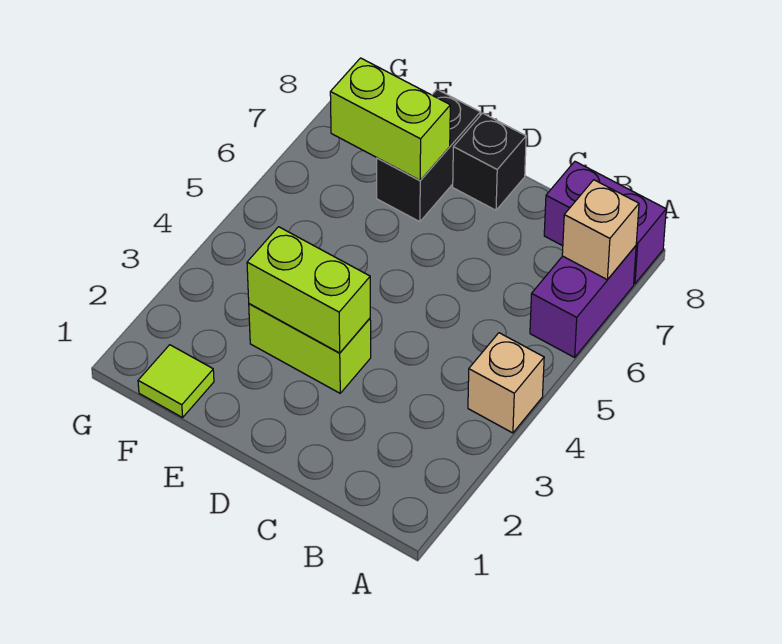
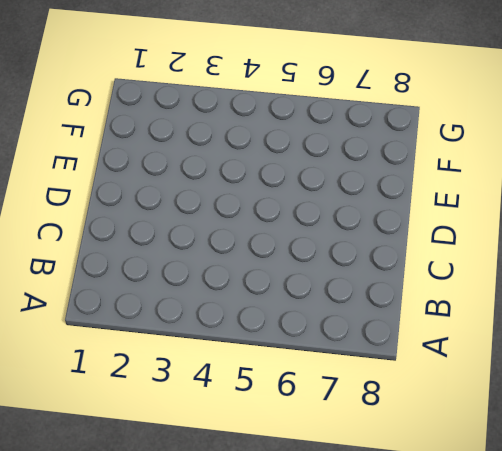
none -> tan brick A4 level 1
none -> purple brick A6:A7 level 1

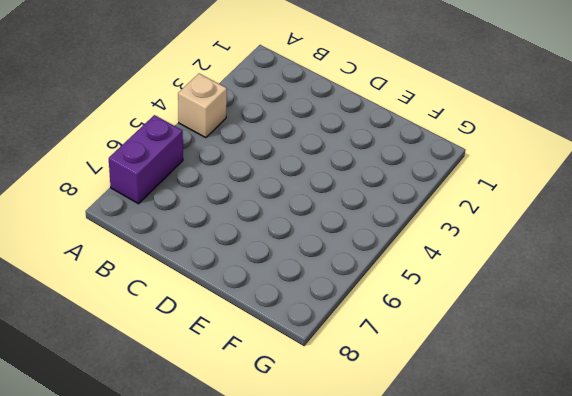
none -> purple brick A8:B8 level 1
none -> lime brick D3:E3 level 1

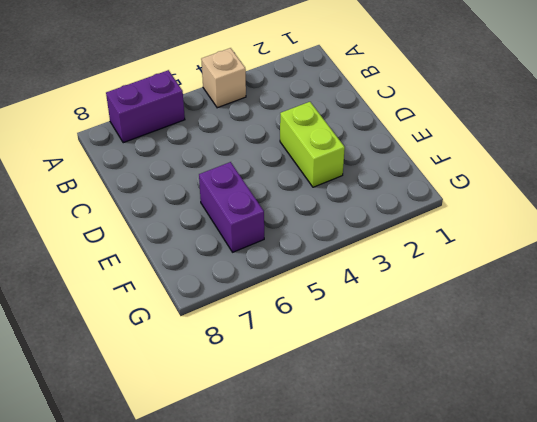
purple brick E6:F6 level 1 -> purple brick A8:B8 level 1
none -> black brick D8 level 1
none -> black brick E7:E8 level 1

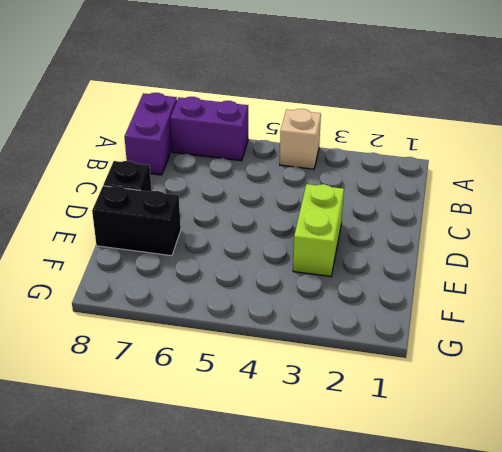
none -> lime tile F1 level 1
none -> tan brick A7 level 2

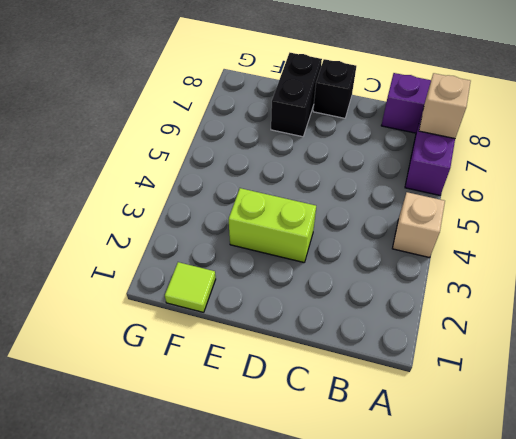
none -> lime brick D3:E3 level 2
none -> lime brick E7:F7 level 2

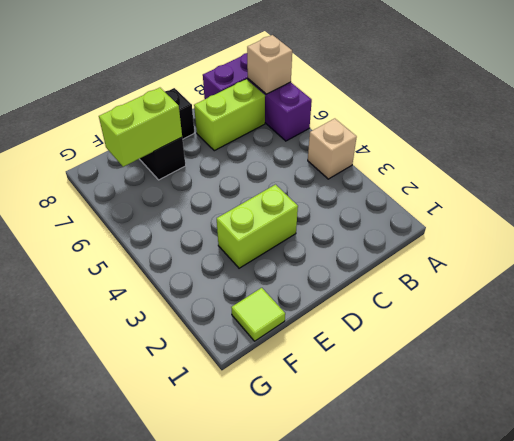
lime brick B7:C7 level 1 -> lime brick D3:E3 level 2

